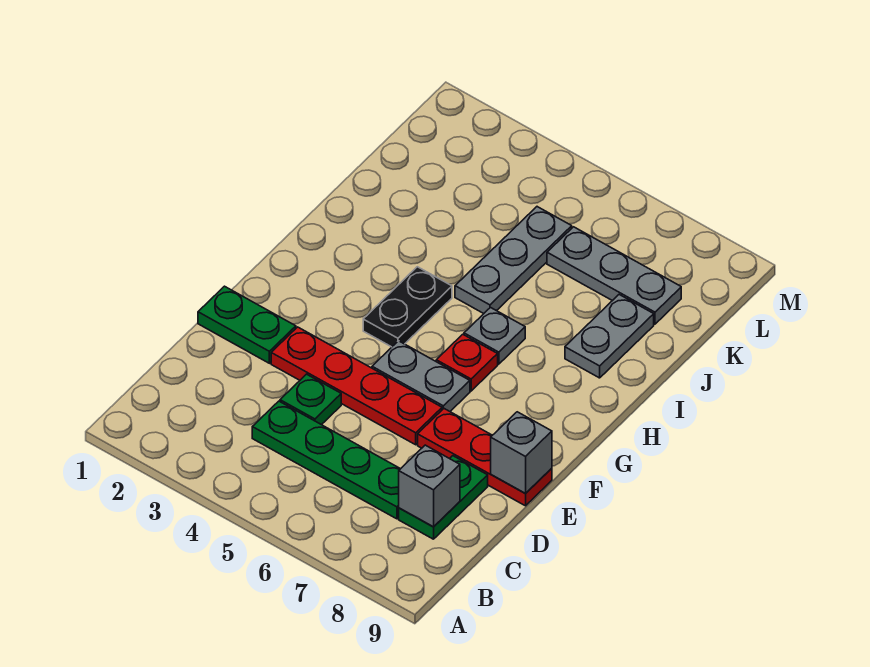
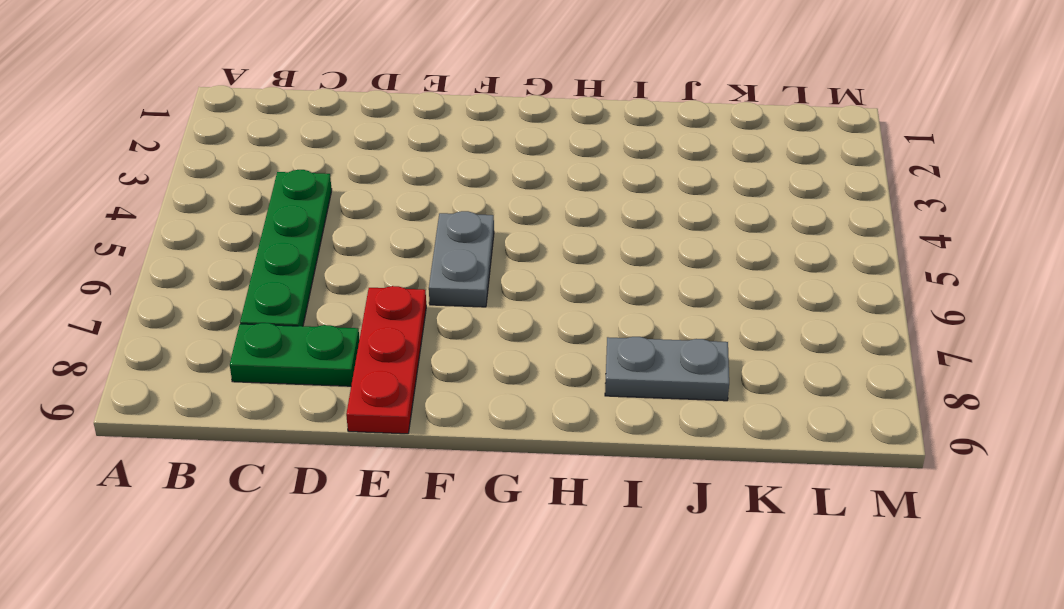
none -> green plate D4 level 1
none -> green plate E1:E2 level 1
none -> red plate E3:E6 level 1

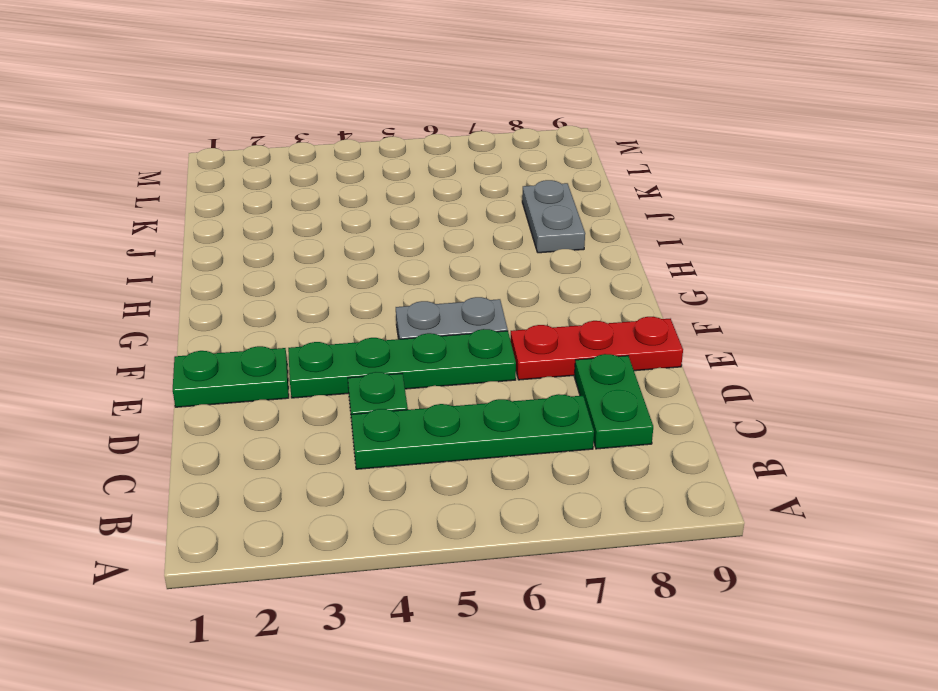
green plate E3:E6 level 1 -> red plate E3:E6 level 1
none -> black plate G4:H4 level 1
none -> red plate G6 level 1
none -> grey plate H6 level 1

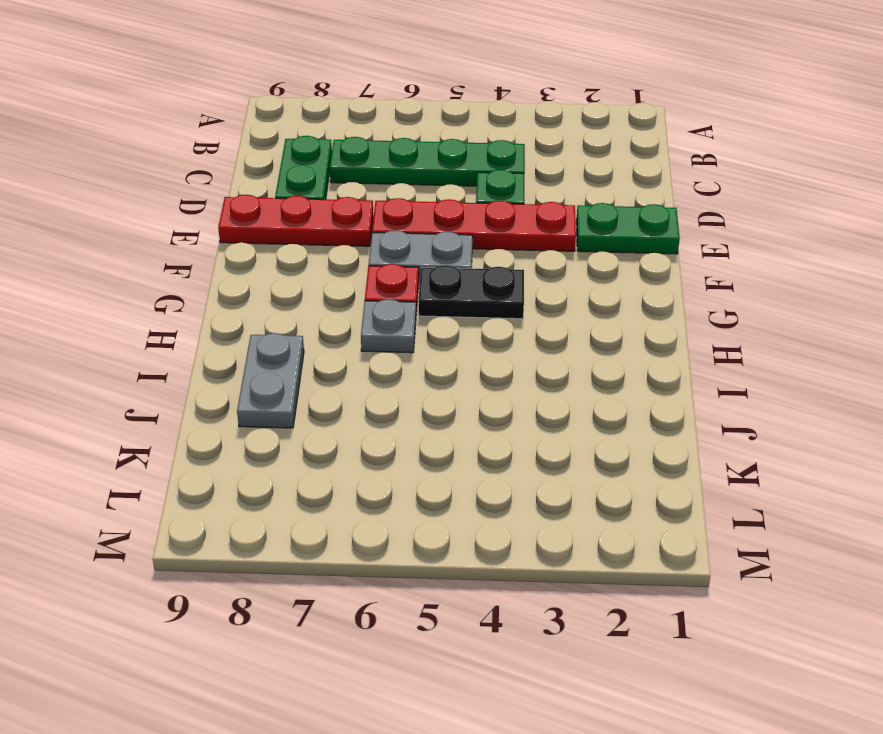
black plate G4:G5 level 1 -> black plate G4:H4 level 1
none -> grey plate I5:K5 level 1
none -> grey plate K6:K8 level 1
none -> grey brick C8 level 2

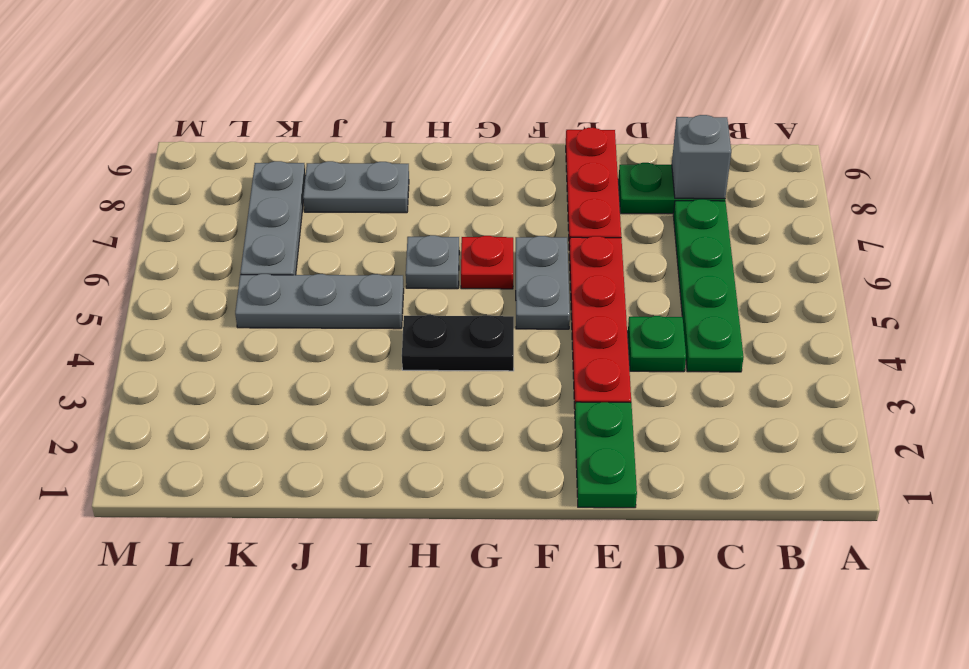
none -> grey brick E9 level 2

